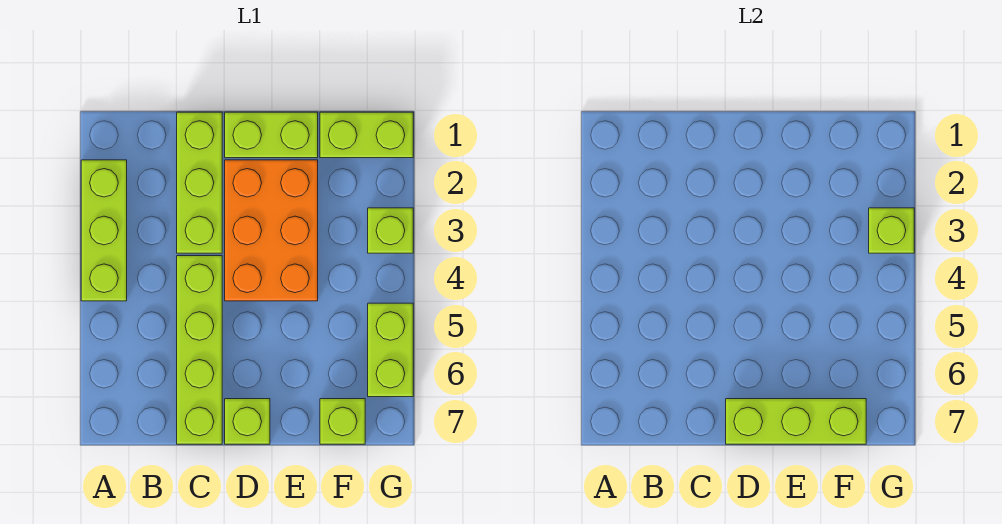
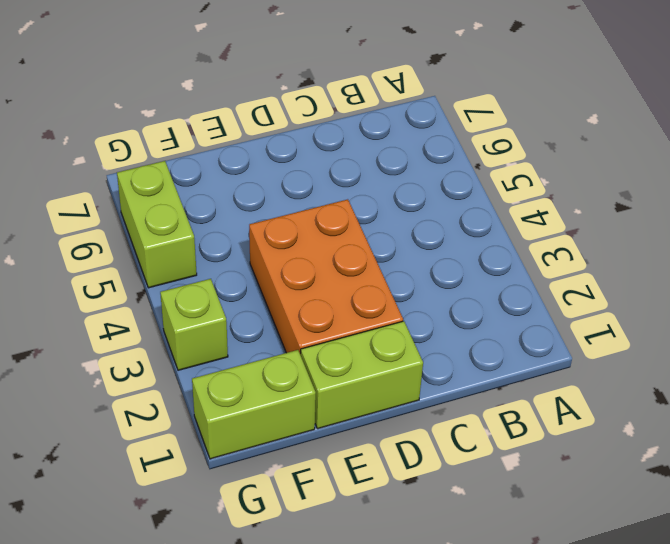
none -> lime brick A2:A4 level 1
none -> lime brick C1:C3 level 1
none -> lime brick C4:C7 level 1

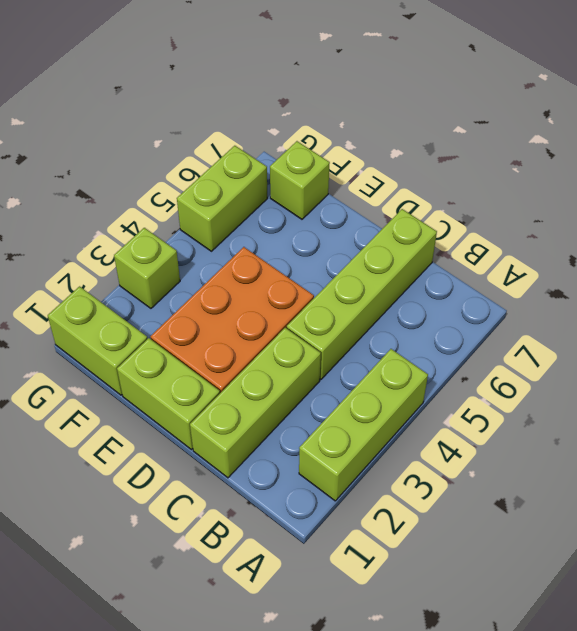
none -> lime brick D7 level 1
none -> lime brick D7:F7 level 2
none -> lime brick G3 level 2

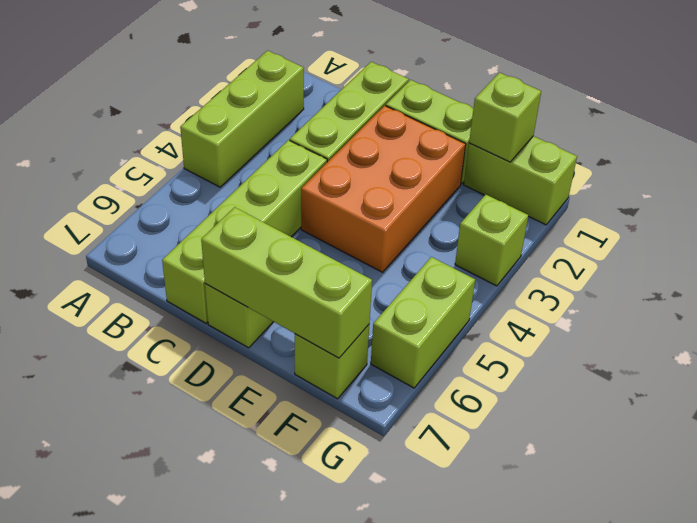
lime brick F1 level 2 -> lime brick G3 level 2

